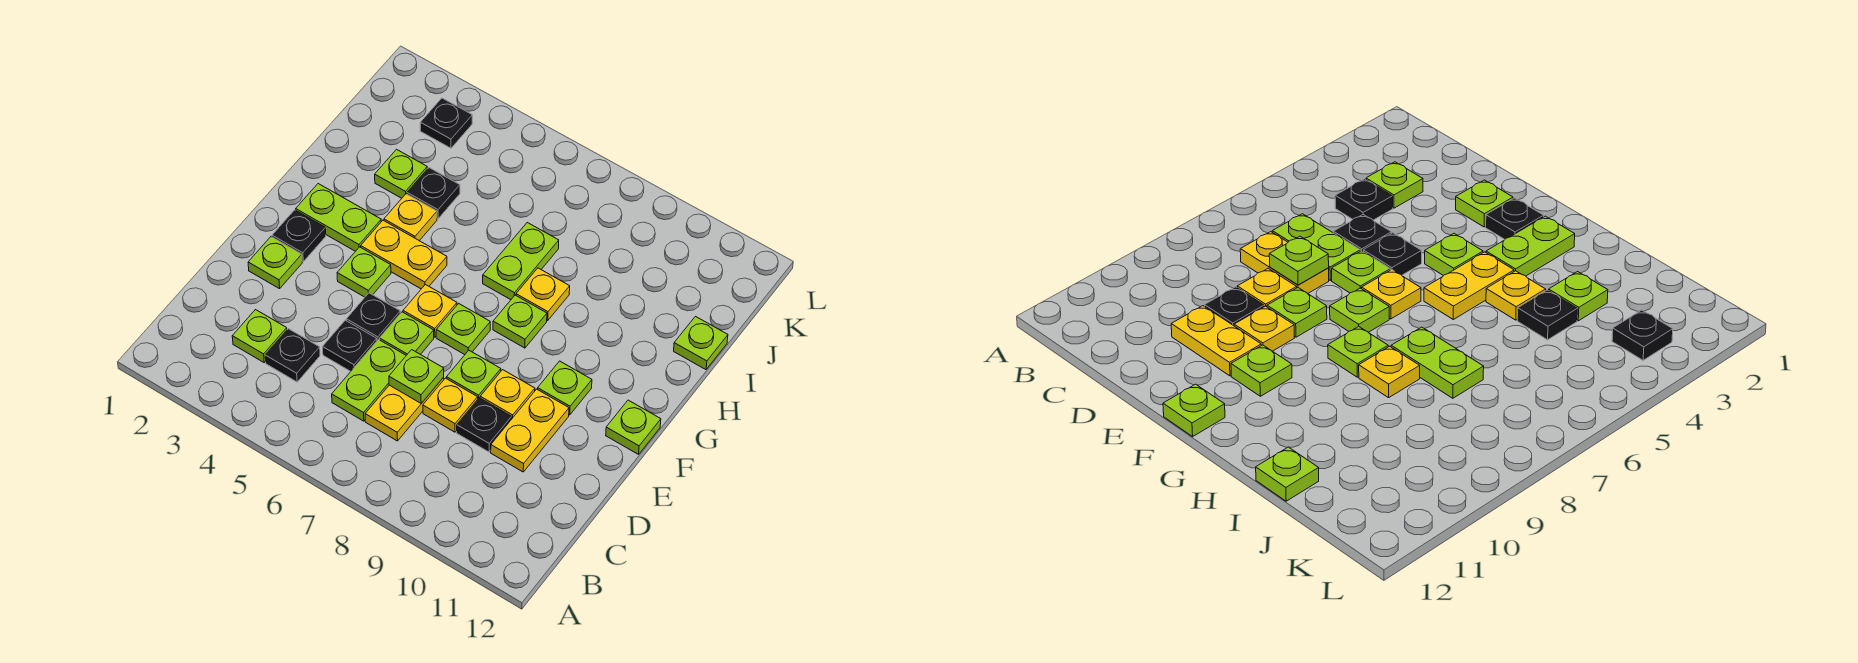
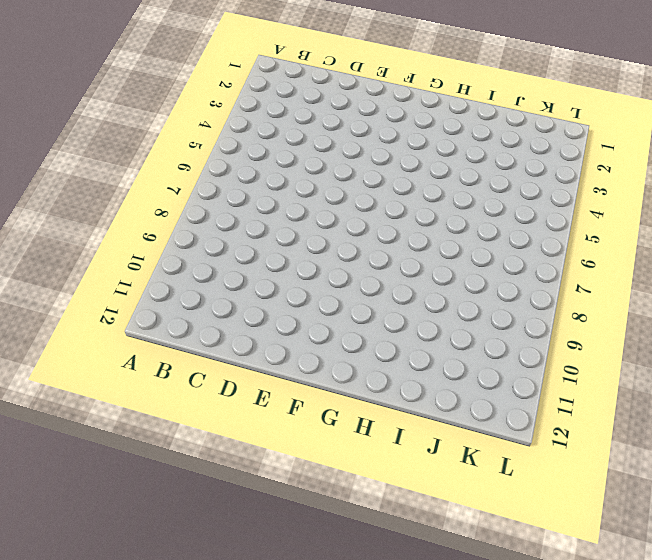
none -> lime plate C3 level 1
none -> black plate C4 level 1
none -> lime plate C6:D6 level 1
none -> yellow plate C7:D7 level 1

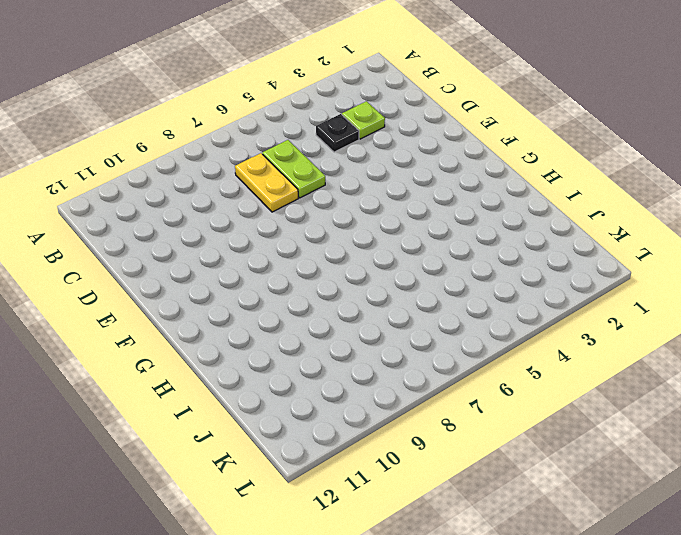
none -> black plate D5 level 1
none -> yellow plate D8 level 1
none -> black plate D9 level 1
none -> yellow plate D10:E10 level 1

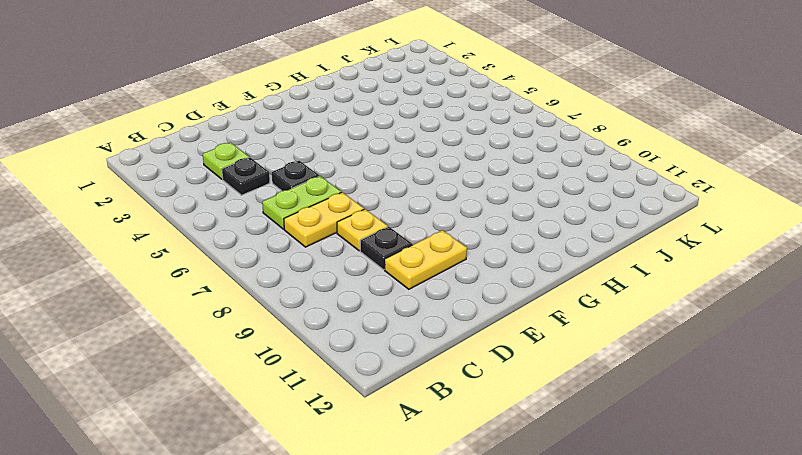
none -> lime plate E2 level 1
none -> black plate E5 level 1
none -> lime plate E6 level 1
none -> lime plate E8 level 1

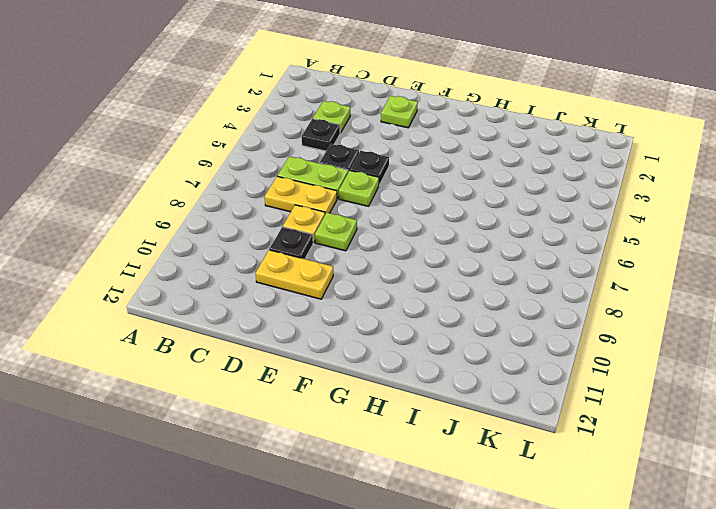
none -> yellow plate E9 level 1
none -> black plate F2 level 1
none -> lime plate F4 level 1
none -> yellow plate F6 level 1

